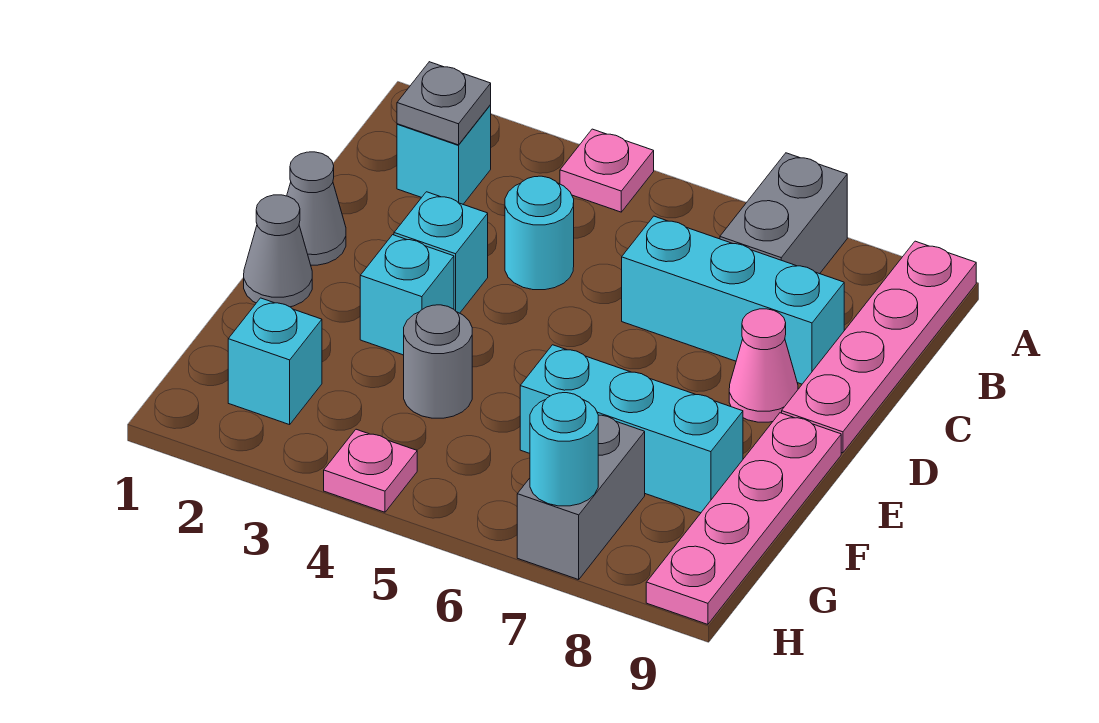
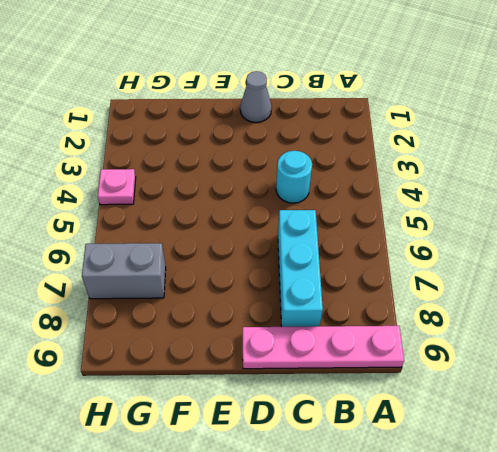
none -> pink plate A4 level 1
none -> grey brick A7:B7 level 1
none -> cyan brick B2 level 1

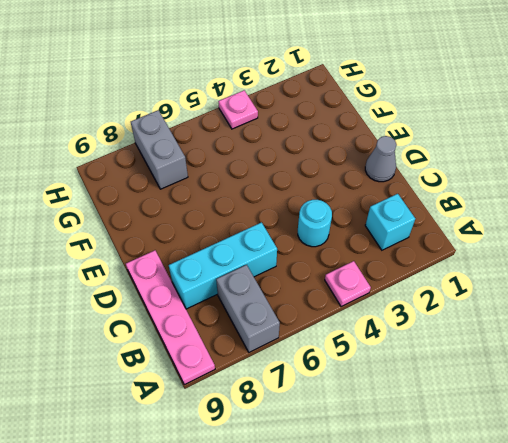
none -> cyan brick D3 level 1
none -> pink cone D8 level 1
none -> grey cone E1 level 1

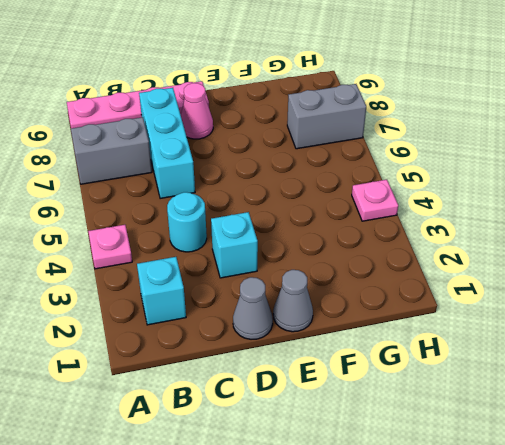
none -> cyan brick E3 level 1
none -> pink plate E9:H9 level 1
none -> grey round brick F4 level 1

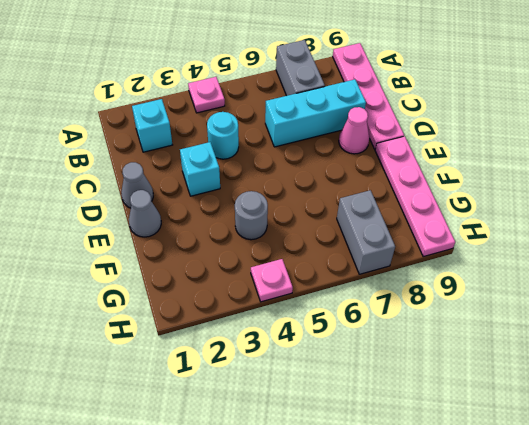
none -> cyan brick E3 level 1
none -> cyan brick F6:F8 level 1
none -> cyan brick G2 level 1

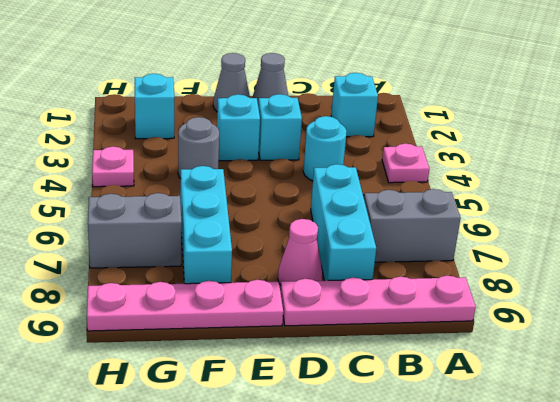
none -> grey plate B2 level 2
none -> cyan round brick H7 level 2

